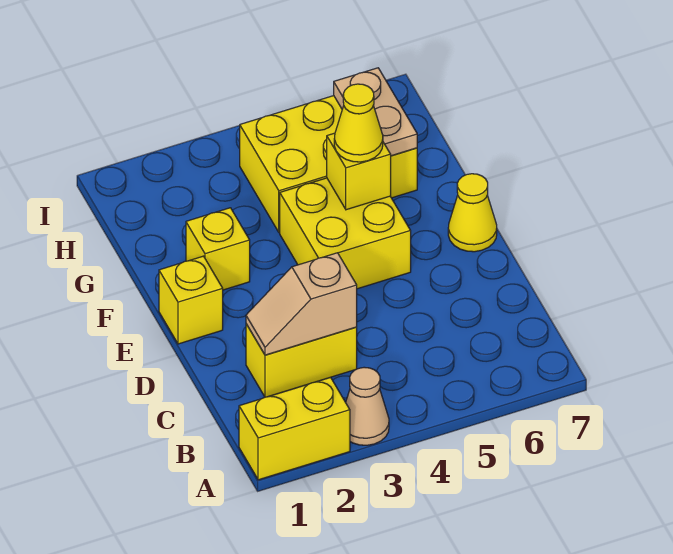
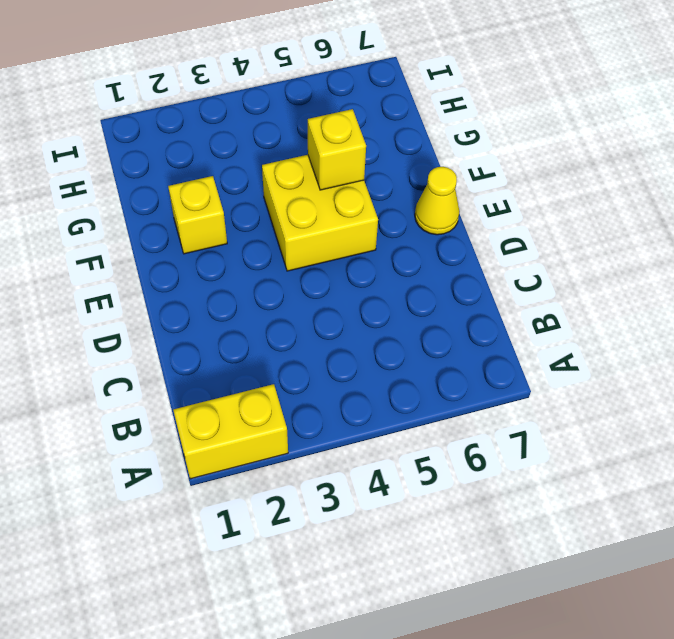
none -> tan cone A3 level 1
none -> yellow brick C2:C3 level 1
none -> yellow brick E1 level 1

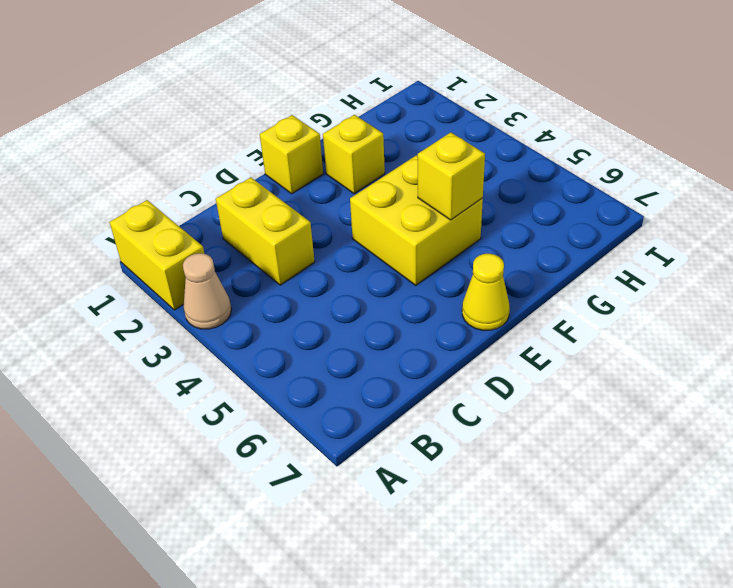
none -> yellow brick G4:H6 level 1
none -> tan slope C2:C3 level 2 top 3
none -> tan plate G6:H6 level 2

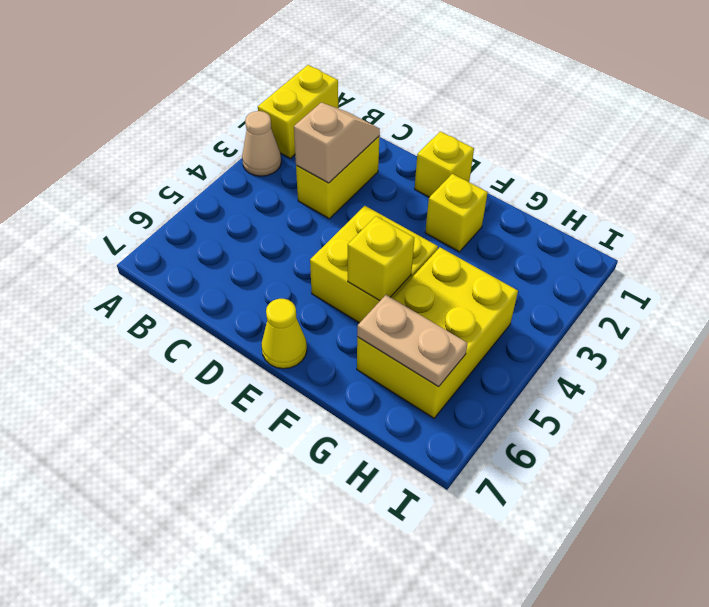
none -> yellow cone F5 level 3

